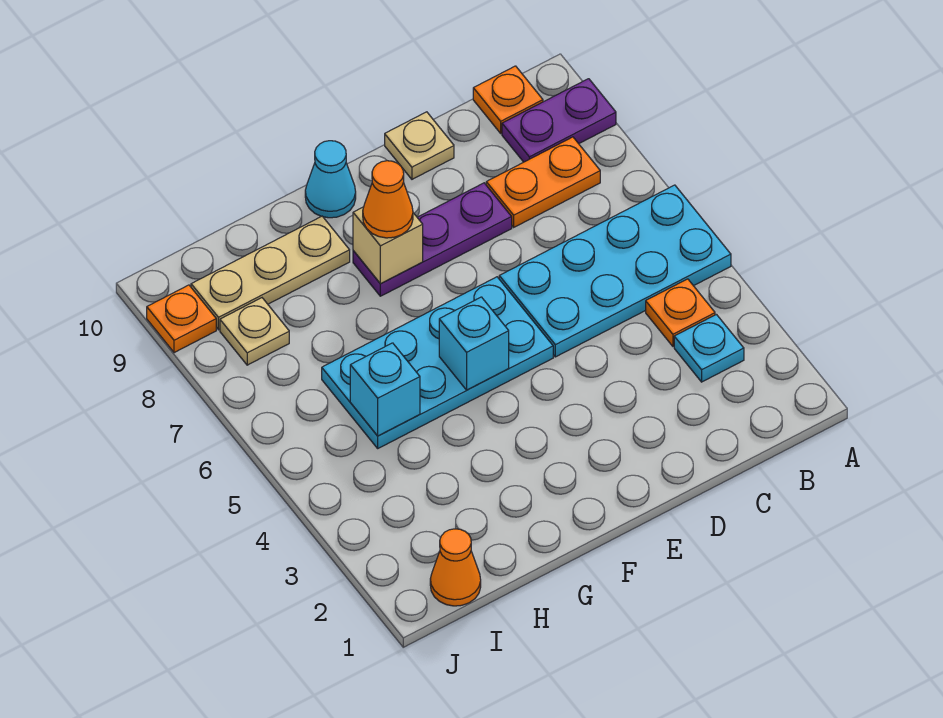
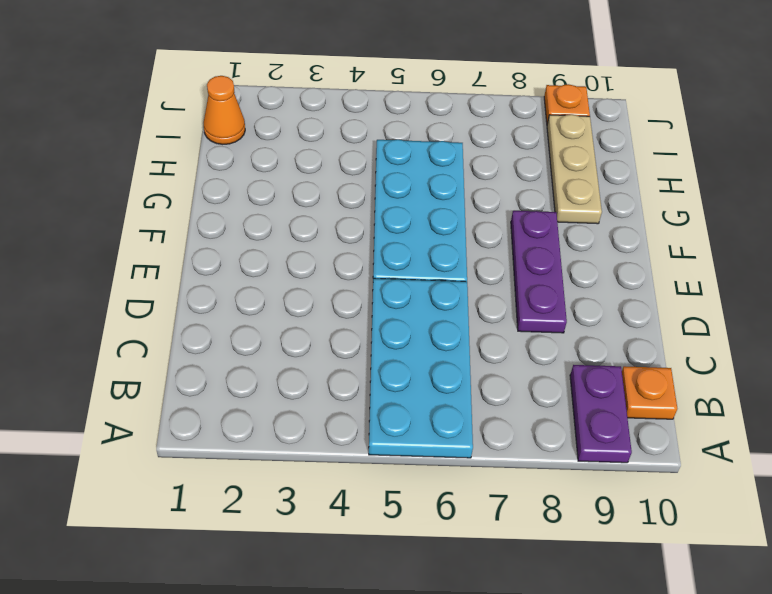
none -> cyan plate B3 level 1
none -> orange plate B4 level 1
none -> orange plate B8:C8 level 1

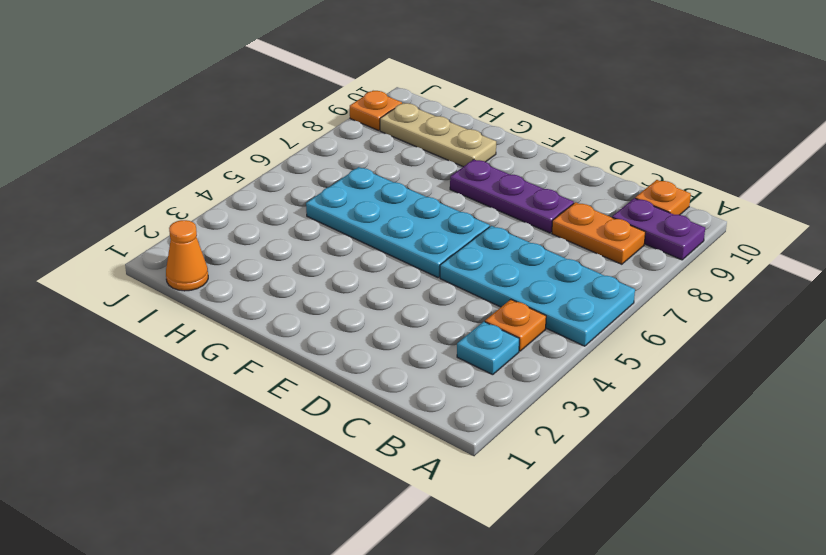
none -> tan plate D10 level 1
none -> cyan cone F10 level 1
none -> tan plate I8 level 1

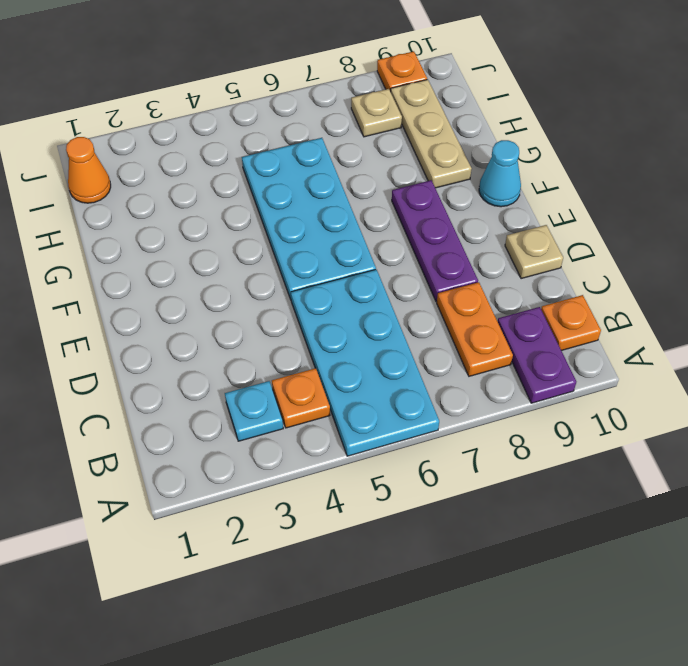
none -> cyan brick F5 level 2
none -> tan brick F8 level 2
none -> cyan brick H5 level 2

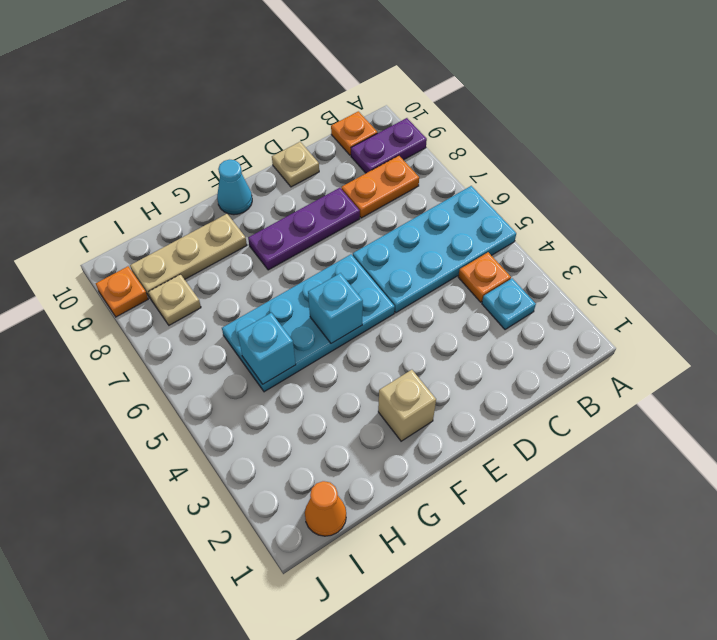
tan brick F2 level 1 -> tan brick F8 level 2
none -> orange cone F8 level 3

